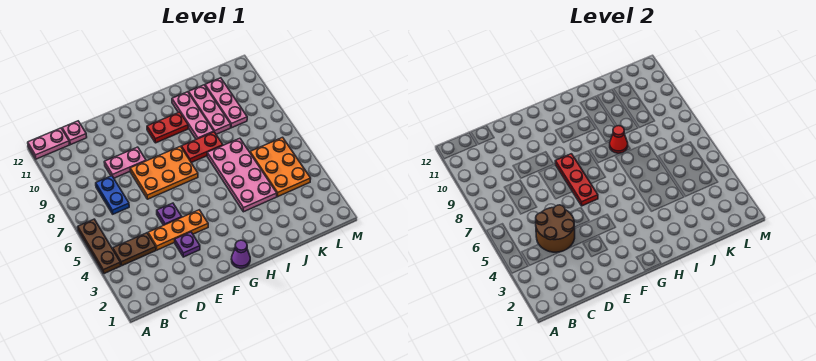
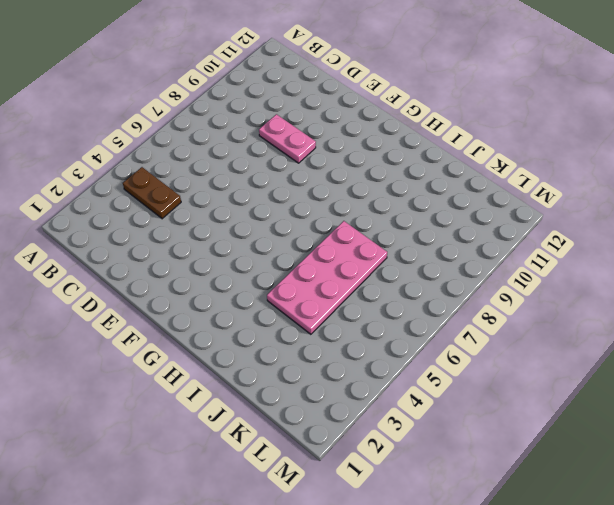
none -> brown plate A4:A6 level 1
none -> pink plate A12:B12 level 1
none -> blue plate C7:C8 level 1

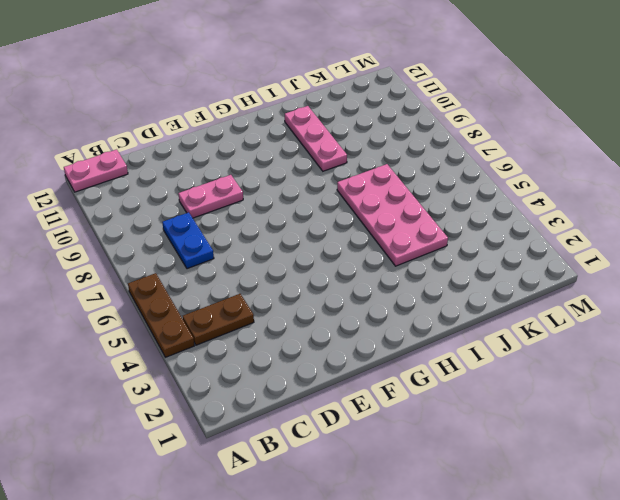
none -> pink plate C12 level 1
none -> orange plate D4:F4 level 1
none -> purple plate E3 level 1

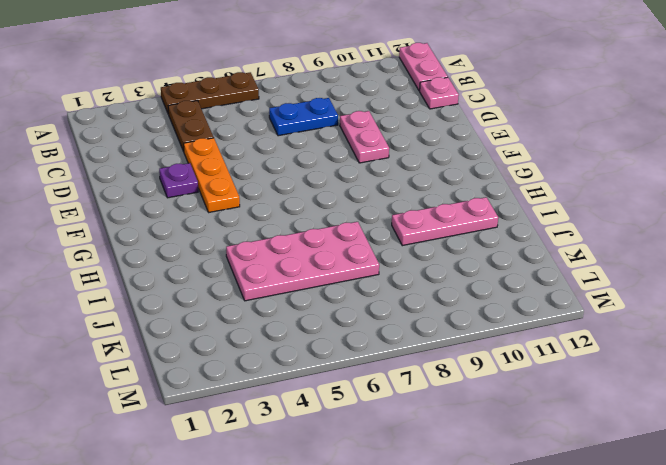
none -> purple plate E5 level 1
none -> orange plate E7:G8 level 1
none -> purple cone G1 level 1

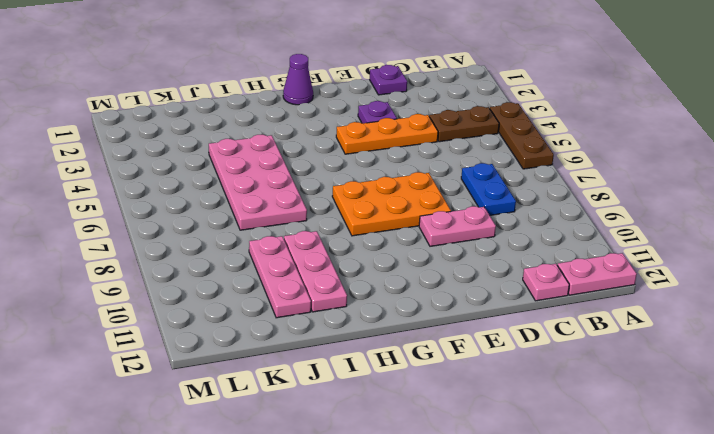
purple plate D1 level 1 -> purple plate E5 level 1
none -> red plate G10:H10 level 1
none -> red plate H8:I8 level 1
none -> orange plate K4:L6 level 1

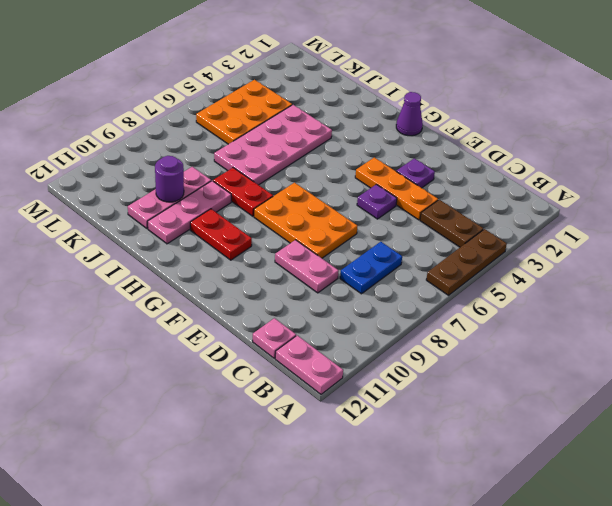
purple round brick J10 level 2 -> none
none -> pink plate K9:K11 level 1
none -> brown round brick C4:D5 level 2
none -> red plate F6:F8 level 2

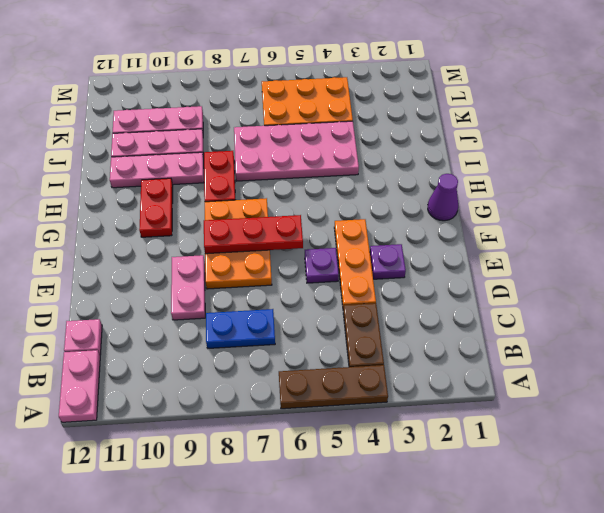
none -> brown round brick C4:D5 level 2
none -> red cone I8 level 2

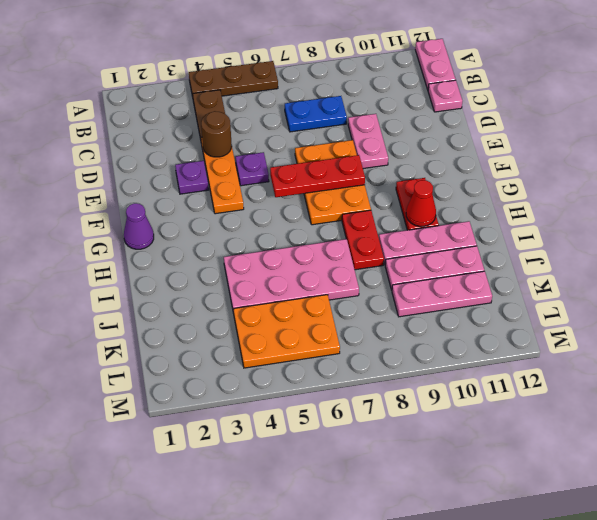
brown round brick D4 level 2 -> brown round brick C4:D5 level 2
red cone H10 level 2 -> red cone I8 level 2

